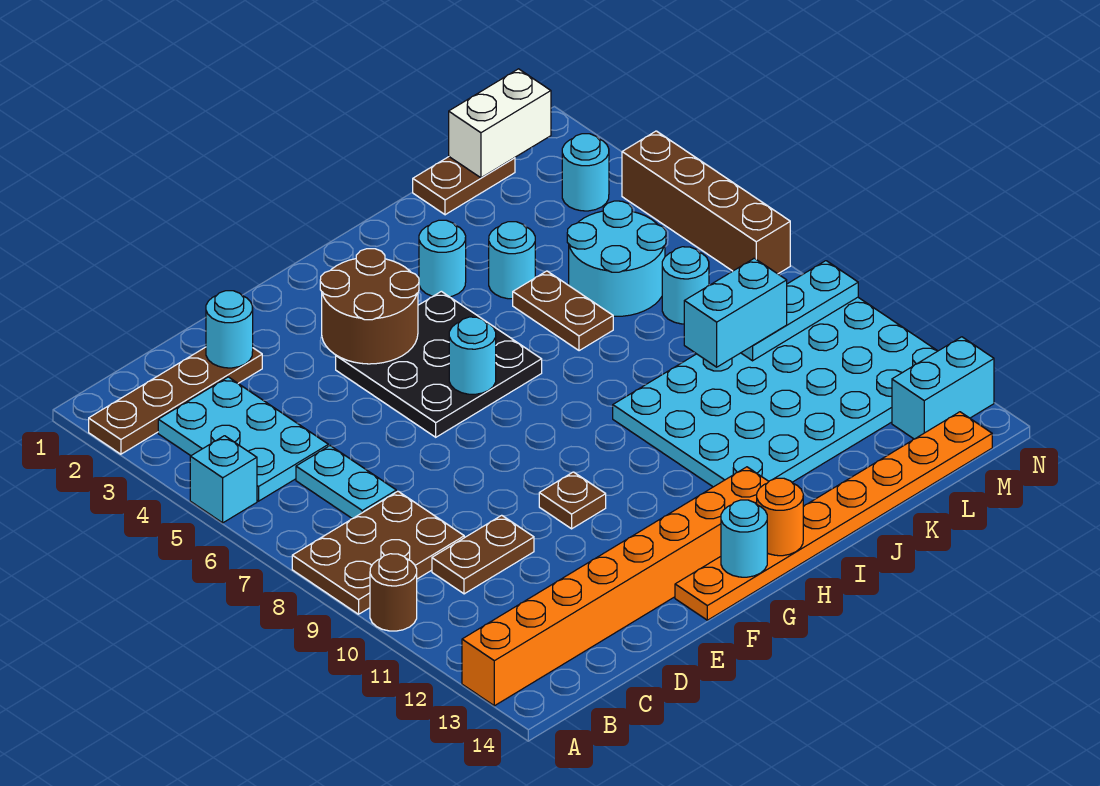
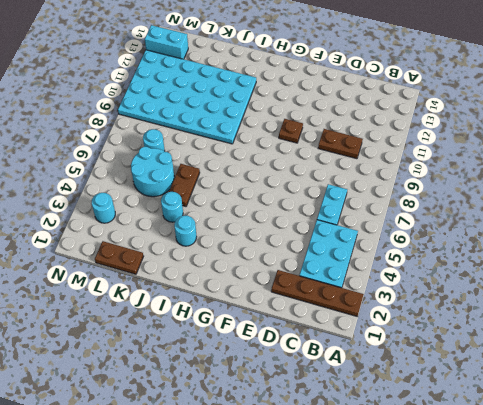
none -> cyan brick A5 level 1
none -> brown plate A8:C9 level 1
none -> brown round brick A10 level 1

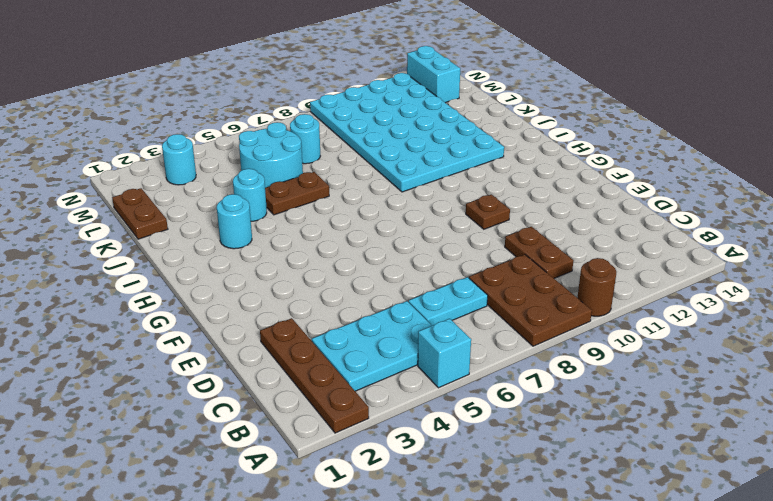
none -> orange brick A13:H13 level 1
none -> black plate F4:H6 level 1
none -> orange plate F14:M14 level 1

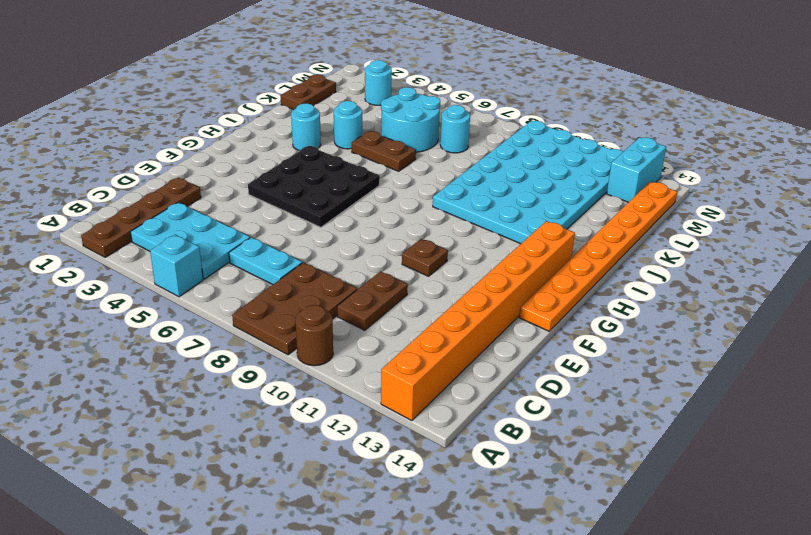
none -> brown brick N4:N7 level 1
none -> cyan round brick D2 level 2
none -> brown round brick F3:G4 level 2

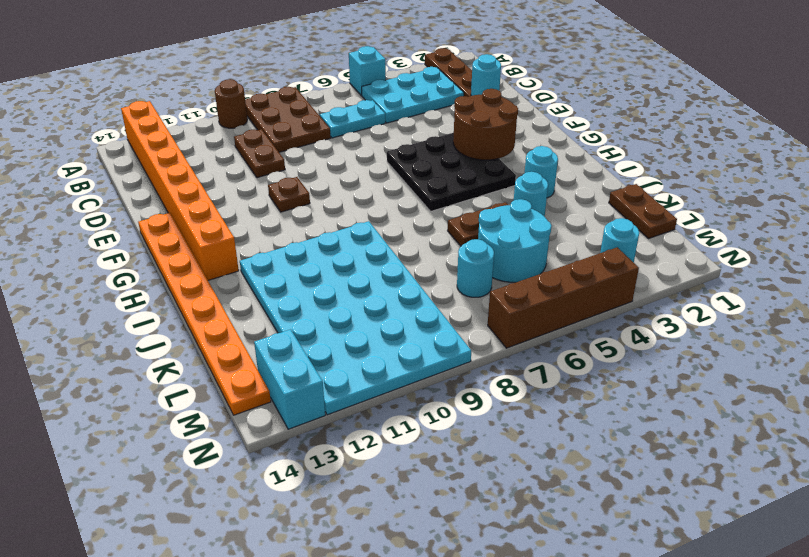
none -> cyan round brick G6 level 2
none -> cyan round brick G14 level 2
none -> orange round brick H14 level 2

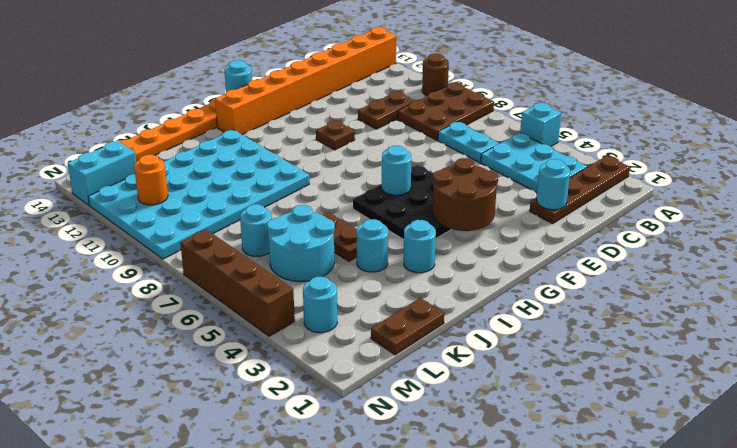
orange round brick M11 level 2 -> orange round brick H14 level 2
none -> white brick L1:M1 level 2
none -> cyan plate L9:N9 level 2
none -> cyan brick K9:L9 level 3

